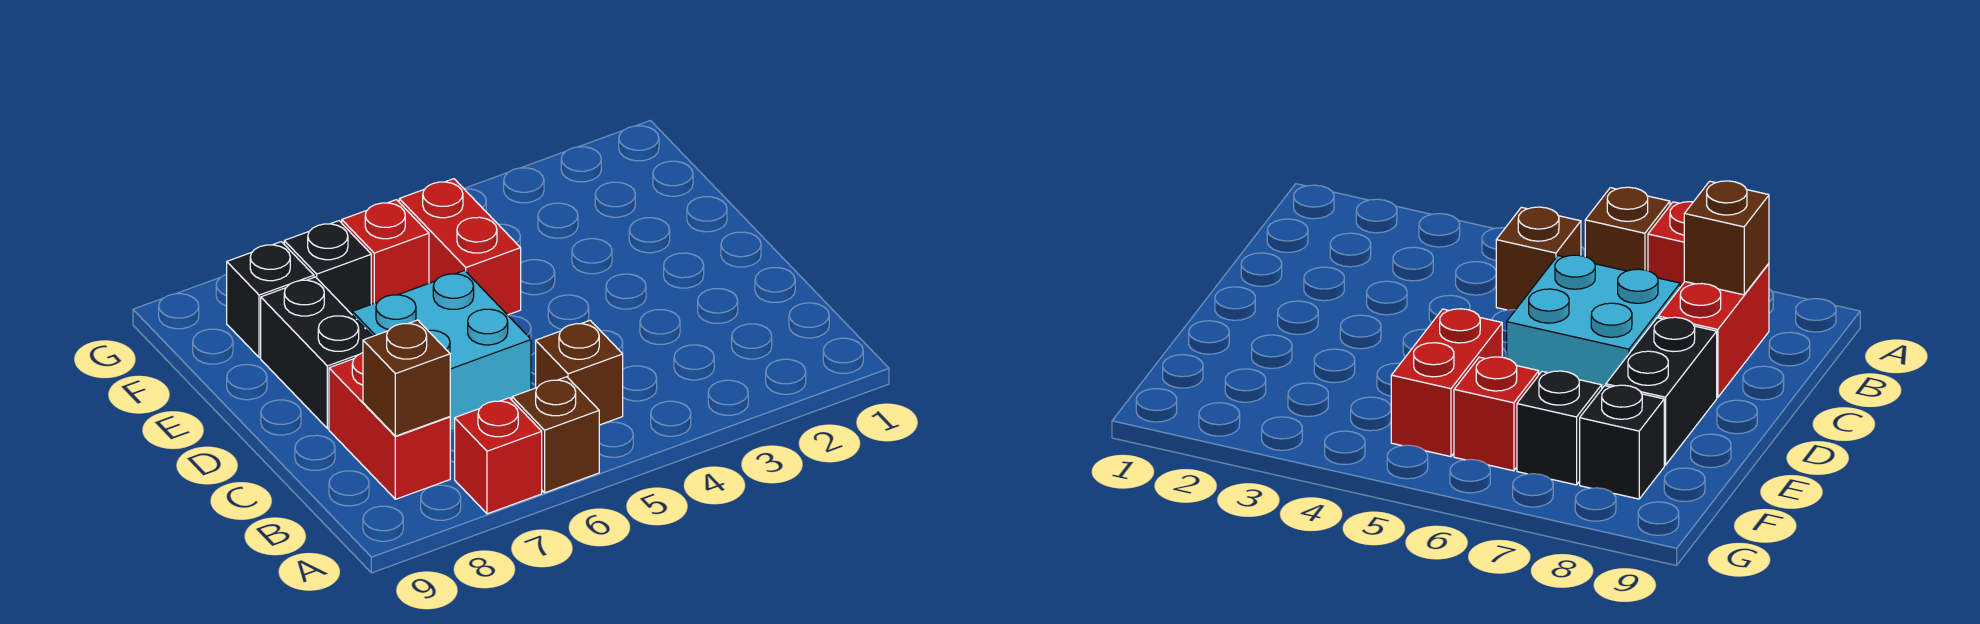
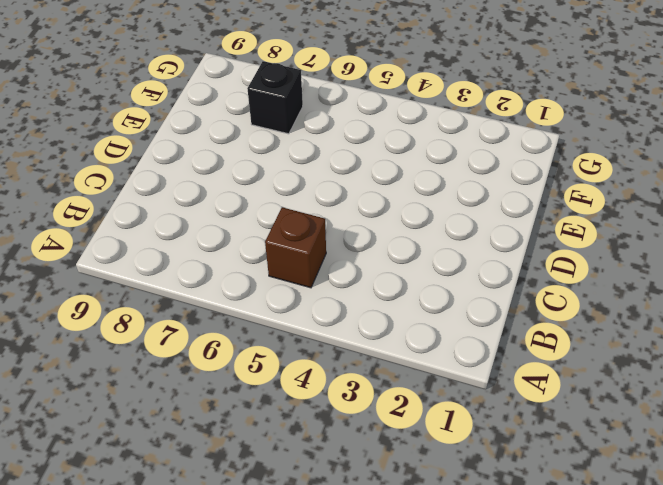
none -> brown brick A6 level 1
none -> red brick A7 level 1

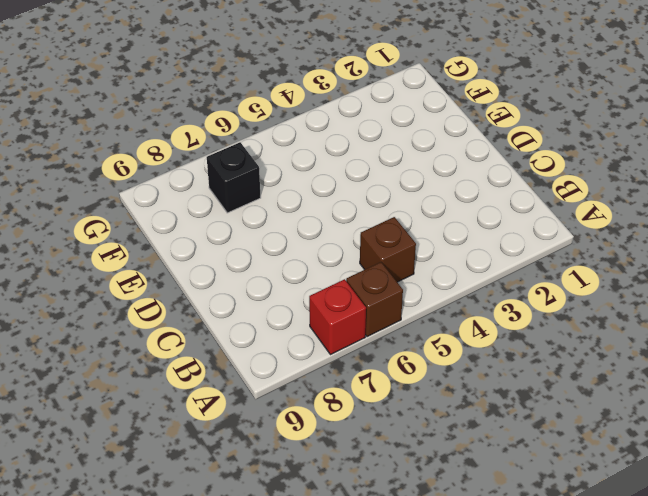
none -> red brick B8:C8 level 1
none -> cyan brick C6:D7 level 1

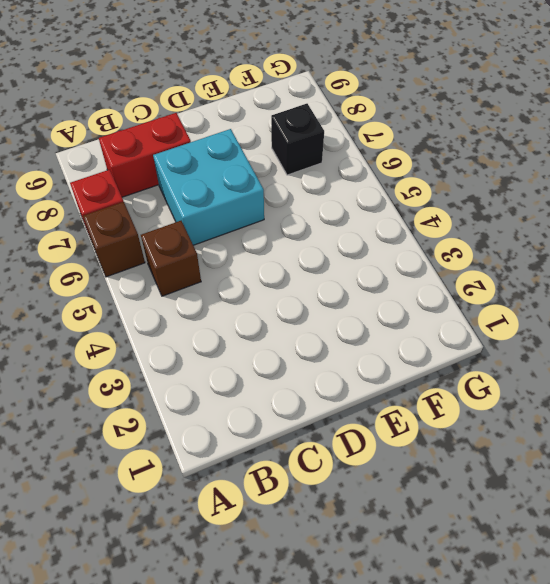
none -> black brick D8:E8 level 1
none -> red brick E5:F5 level 1

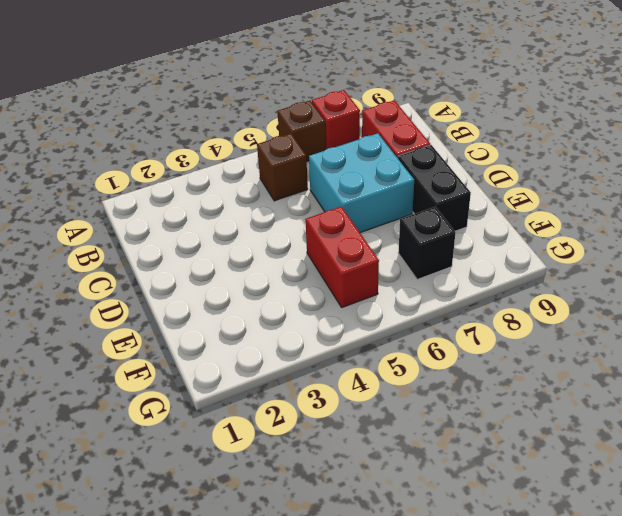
none -> red brick F6 level 1
none -> black brick F8 level 1

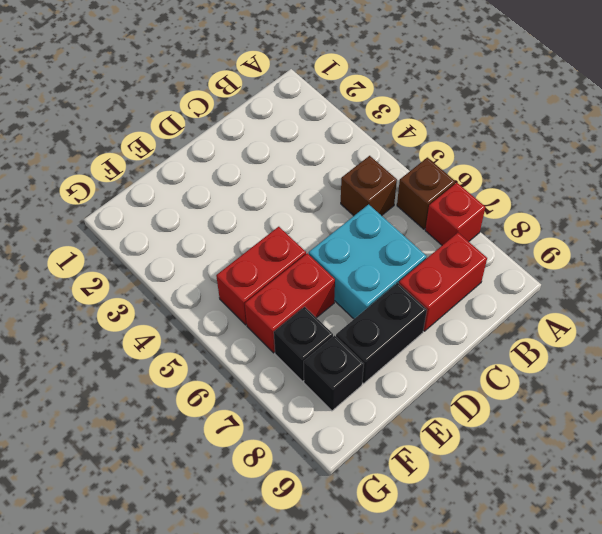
red brick E6:F6 level 1 -> red brick F6 level 1
none -> brown brick B8 level 2

